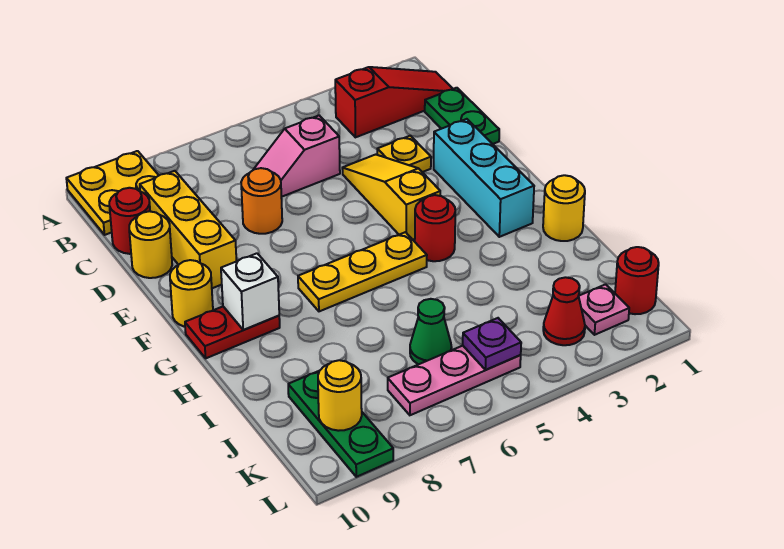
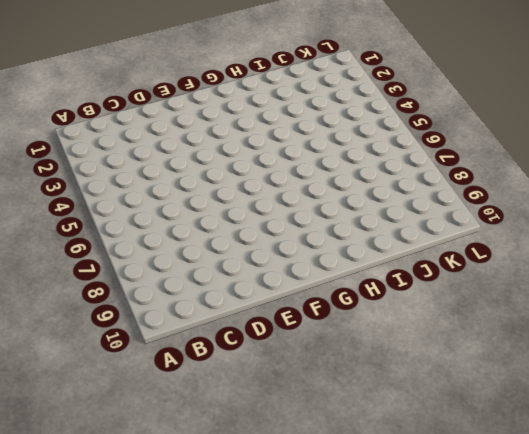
none -> yellow plate A9:B10 level 1
none -> red slope B1:B3 level 1 top 3
none -> green plate C1:D1 level 1

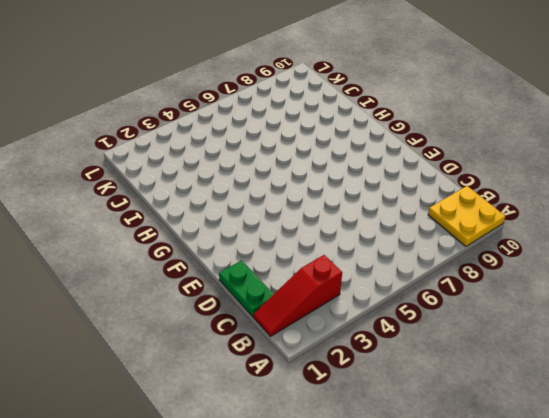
none -> pink slope C5:C6 level 1 top 5
none -> yellow brick C9:E9 level 1
none -> red round brick C10 level 1

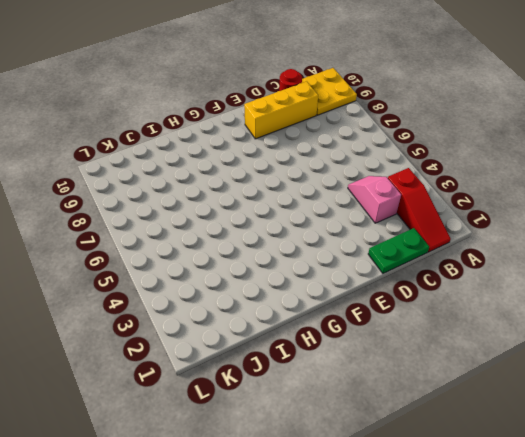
pink slope C3:C4 level 1 top 3 -> pink slope C5:C6 level 1 top 5
none -> yellow plate D3 level 1
none -> yellow slope D4:F4 level 1 top F
none -> orange round brick D7 level 1

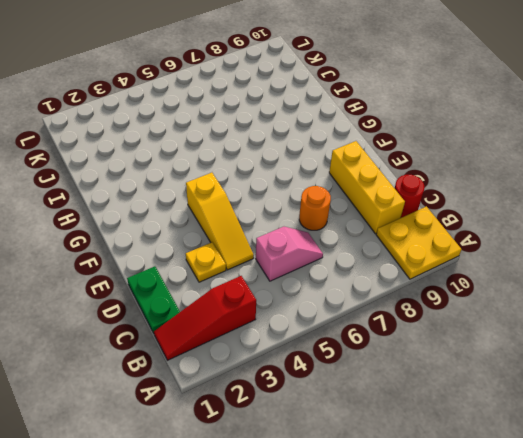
none -> yellow round brick D10 level 1
none -> cyan brick E2:G2 level 1
none -> yellow round brick F10 level 1

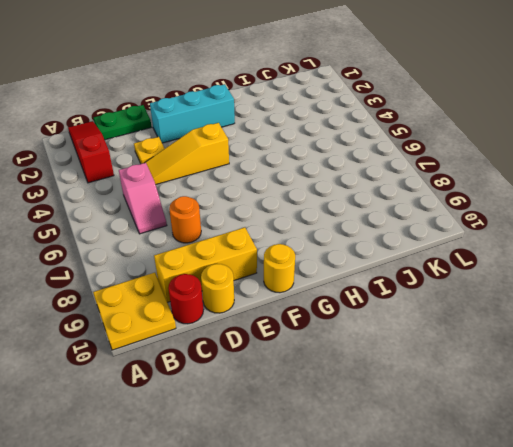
none -> red round brick G4 level 1
none -> yellow plate G5:G7 level 1
none -> red plate G9:G10 level 1

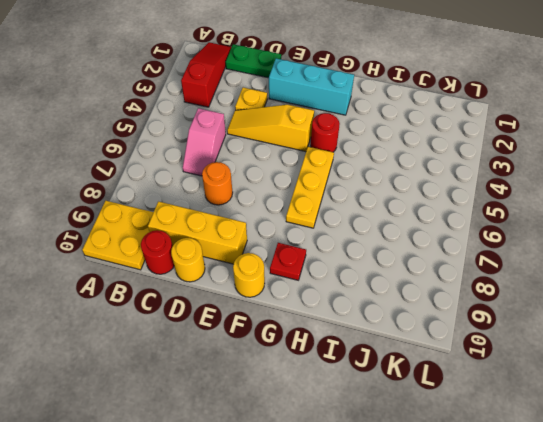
red plate G9 level 1 -> red plate G9:G10 level 1
none -> yellow round brick H1 level 1
none -> green cone J6 level 1
none -> green plate J9:L9 level 1

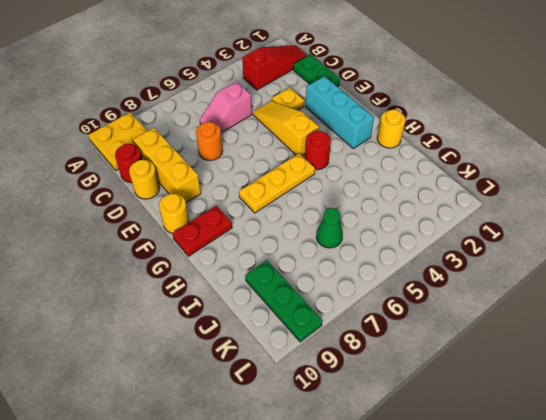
none -> red round brick K1 level 1
none -> pink plate K2 level 1
none -> red cone K3 level 1

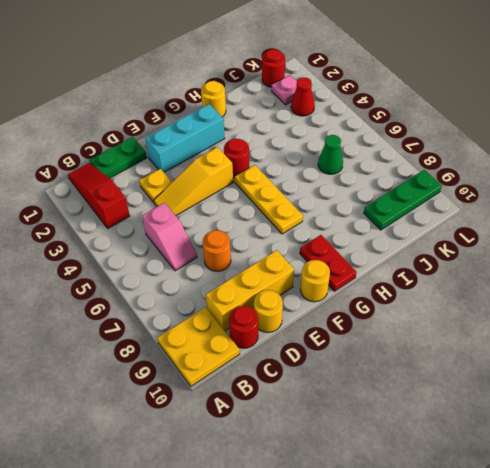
none -> pink plate K5:K7 level 1
none -> white brick G9 level 2
none -> purple plate K5 level 2

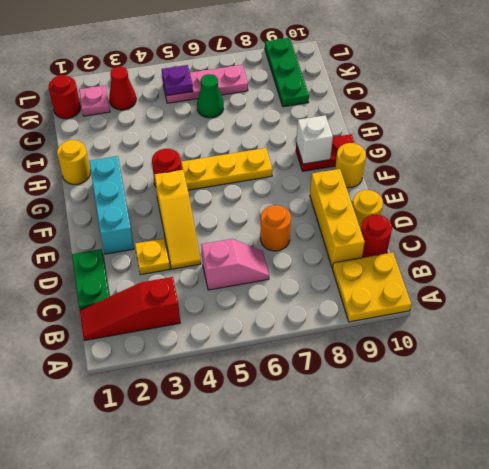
none -> yellow round brick K9 level 2

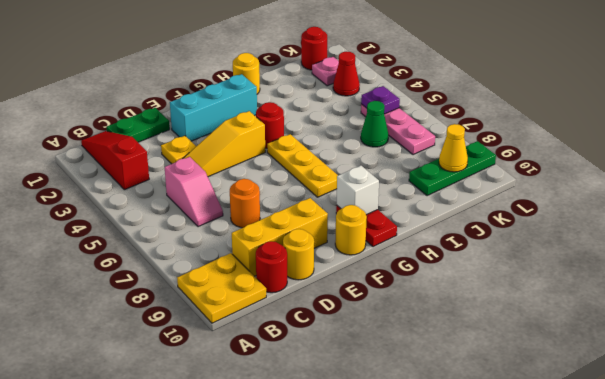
yellow cone K9 level 2 -> yellow round brick K9 level 2

